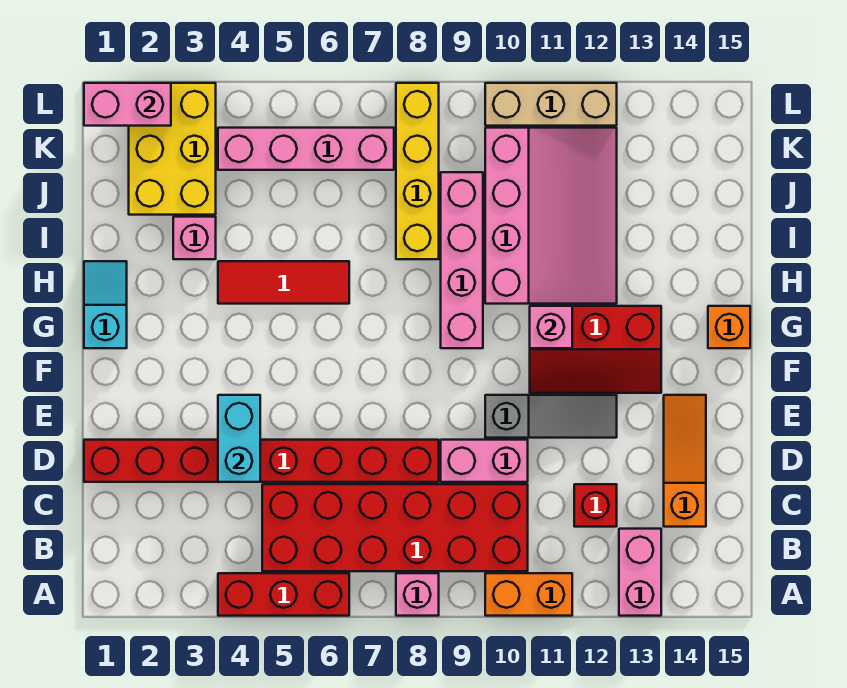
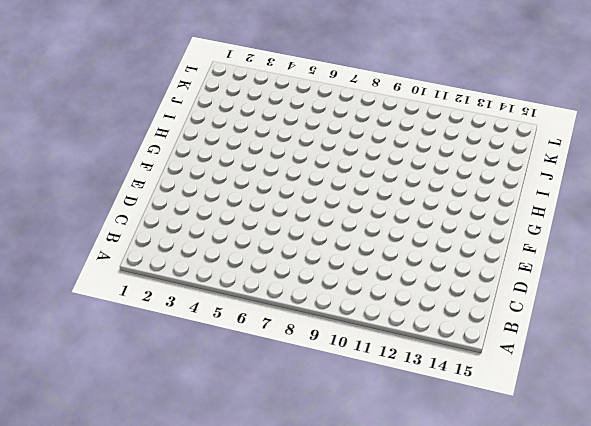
none -> red brick A4:A6 level 1
none -> pink brick A8 level 1
none -> orange brick A10:A11 level 1

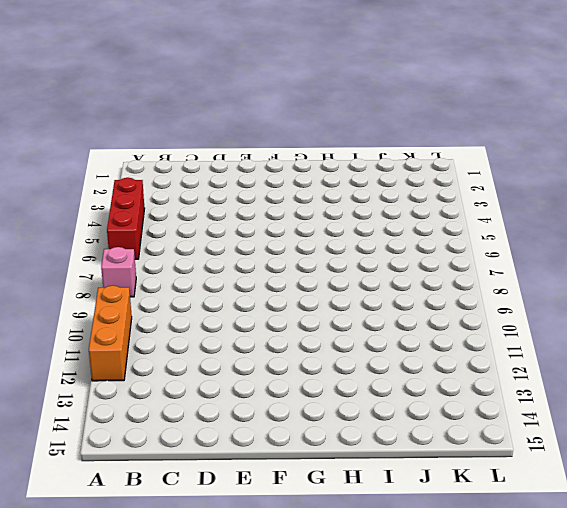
orange brick A10:A12 level 1 -> orange brick A10:A11 level 1
none -> pink brick A13:B13 level 1
none -> red brick B5:C10 level 1
none -> red brick C12 level 1

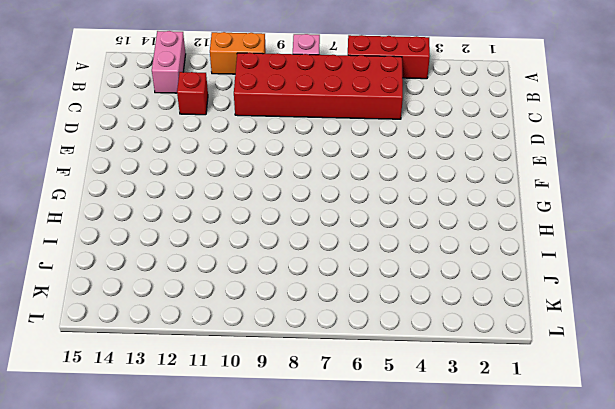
none -> orange slope C14:E14 level 1 top C
none -> red brick D1:D8 level 1
none -> pink brick D9:D10 level 1

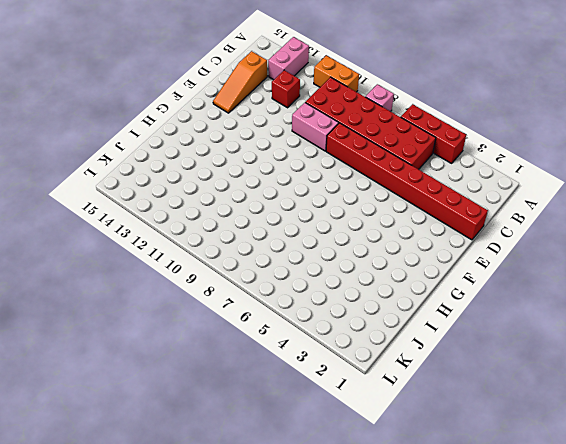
none -> grey slope E10:E12 level 1 top 10
none -> red slope F11:G13 level 1 top G
none -> cyan slope G1:H1 level 1 top G

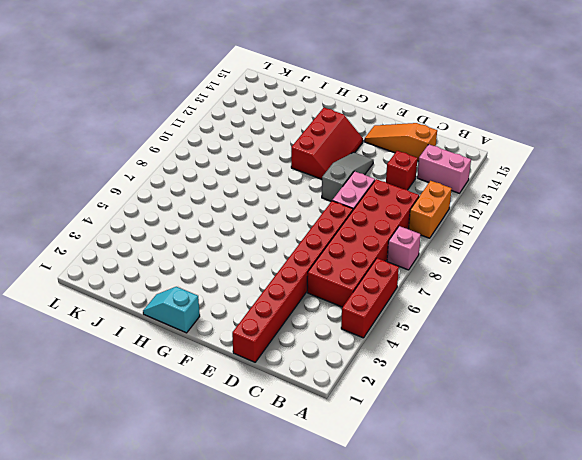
none -> pink brick G9:J9 level 1
none -> orange brick G15 level 1
none -> red tile H4:H6 level 1

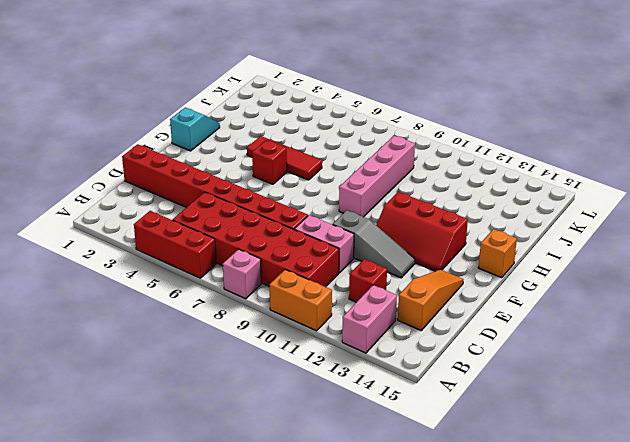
red brick G5 level 1 -> none
none -> pink slope H10:K12 level 1 top 10
none -> pink brick I3 level 1
none -> yellow brick I8:L8 level 1

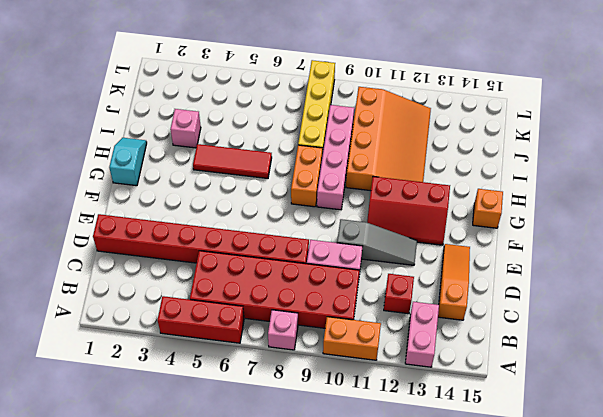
orange brick G8:H8 level 1 -> none
orange slope H10:K12 level 1 top 10 -> pink slope H10:K12 level 1 top 10
none -> yellow brick J2:L3 level 1
none -> pink brick K4:K7 level 1
none -> tan brick L10:L12 level 1

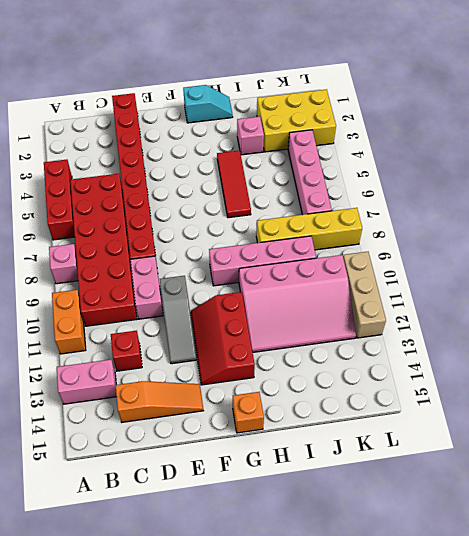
none -> cyan brick D4:E4 level 2
none -> pink brick G11 level 2
none -> pink brick L1:L2 level 2

